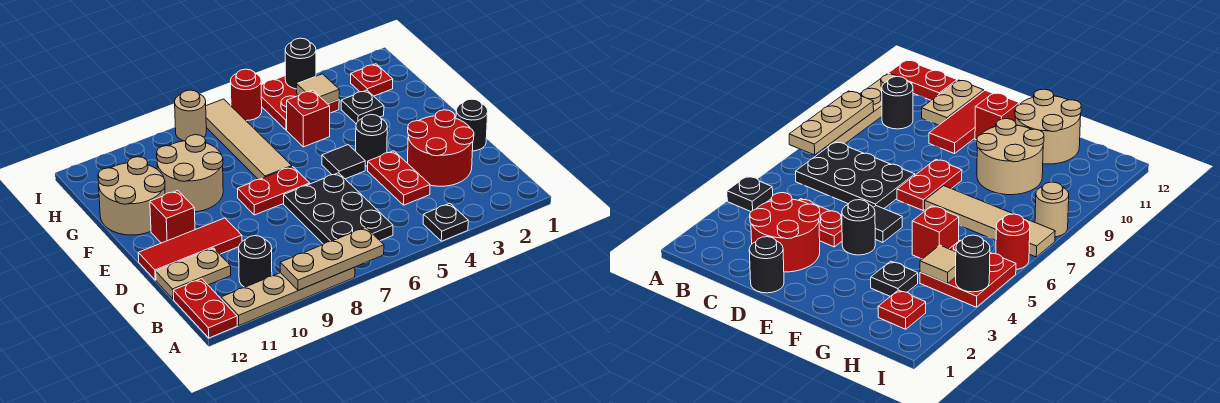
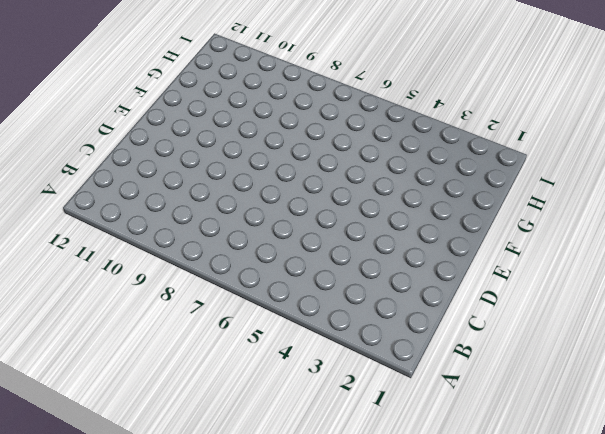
none -> black plate A4 level 1
none -> tan plate A8:A11 level 1
none -> red plate A12:B12 level 1

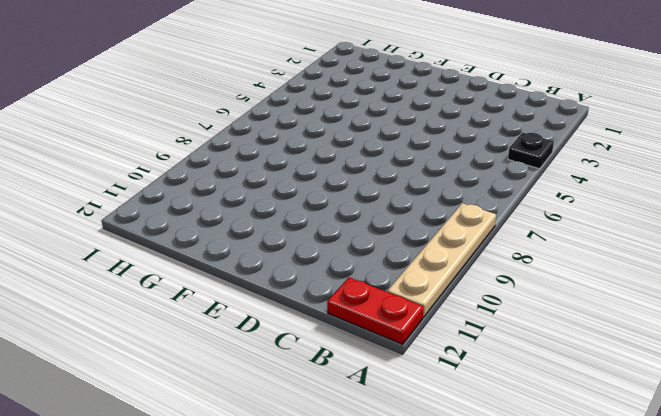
none -> black plate B6:D7 level 1
none -> black round brick B10 level 1
none -> red round brick C2:D3 level 1

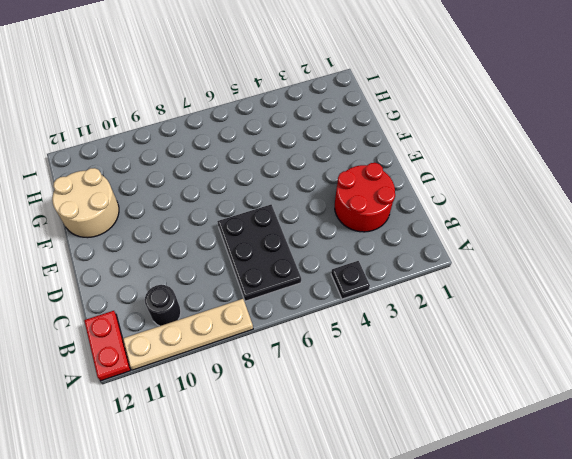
none -> red plate C4:D4 level 1
none -> tan plate C11:C12 level 1
none -> black round brick D1 level 1

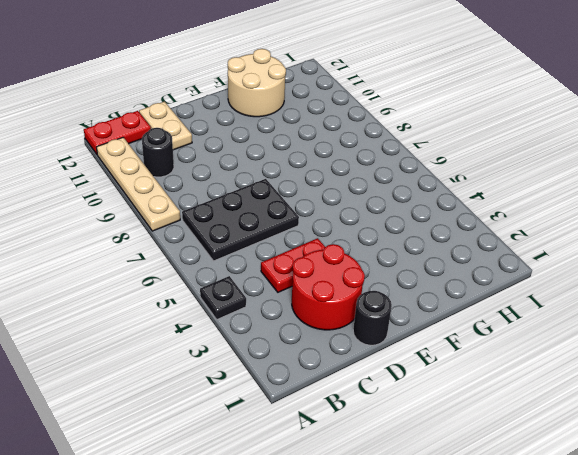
none -> red tile D10:D12 level 1
none -> black round brick E4 level 1
none -> black tile E5 level 1

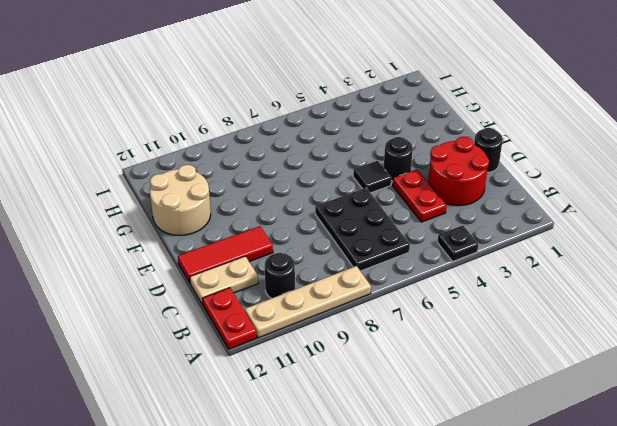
none -> red plate E7:E8 level 1
none -> red brick E11 level 1
none -> tan tile F7:I7 level 1

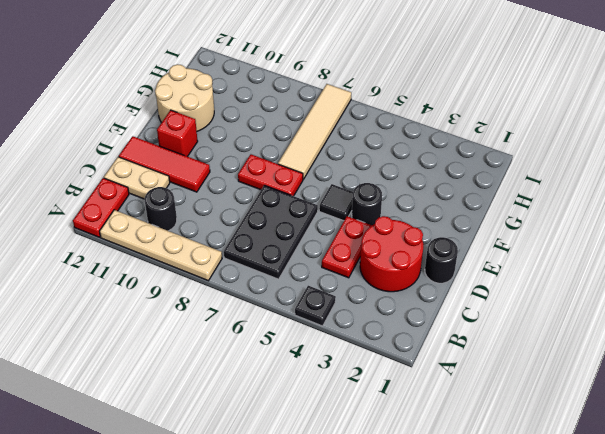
none -> tan round brick F9:G10 level 1
none -> black plate G3 level 1
none -> red brick G5 level 1

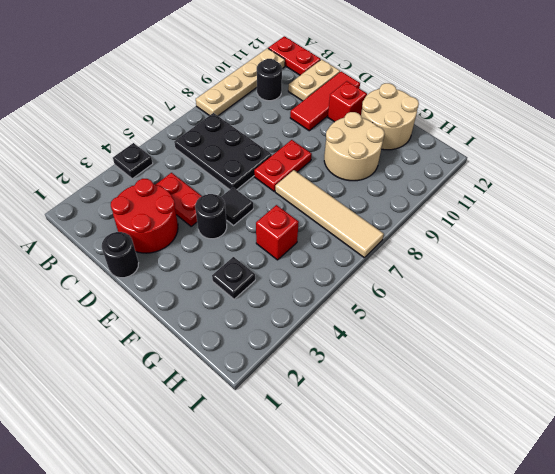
none -> red plate H2 level 1
none -> red plate H4:I5 level 1
none -> red round brick I6 level 1

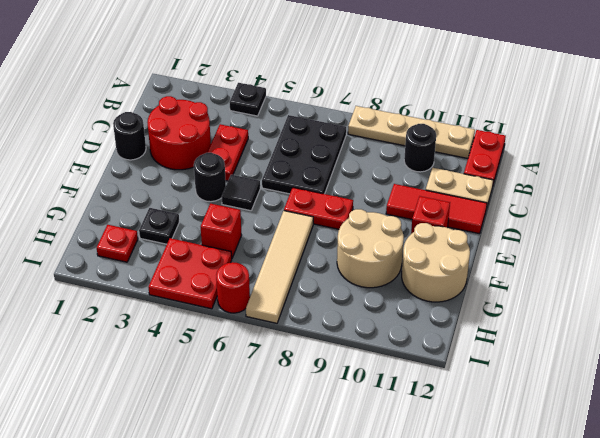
none -> tan round brick I8 level 1
none -> tan plate A7:A9 level 2
none -> tan tile H4 level 2

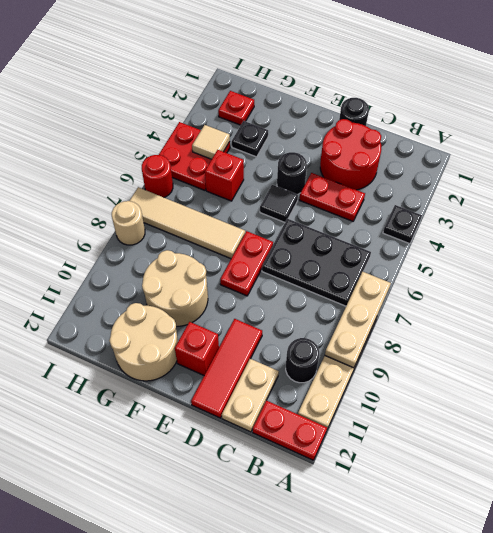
none -> black round brick I4 level 2

